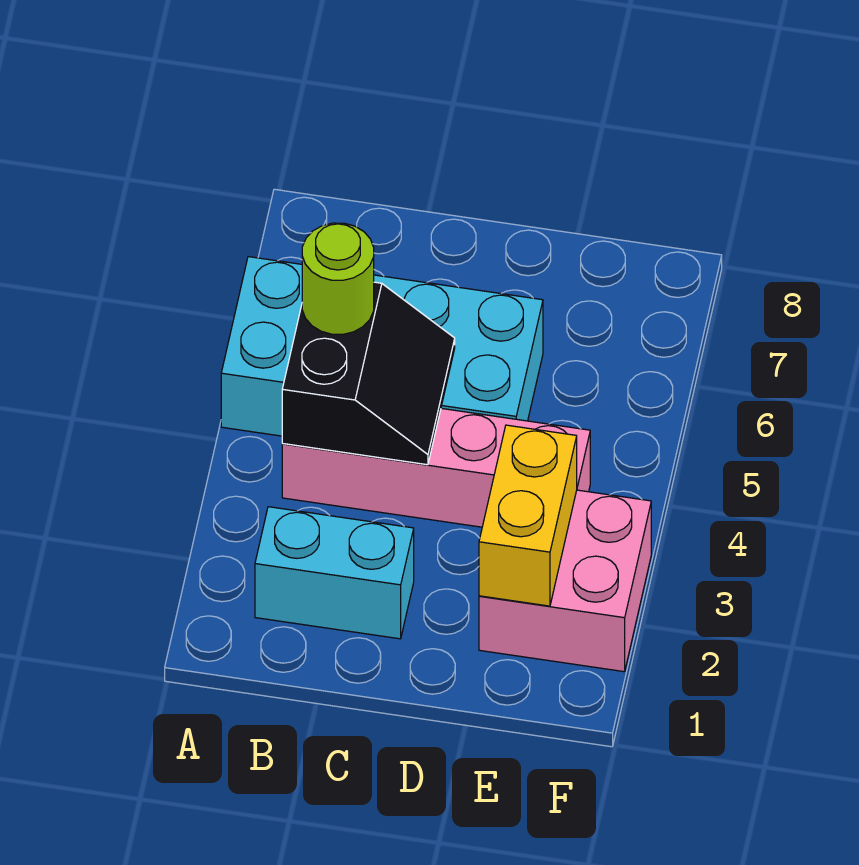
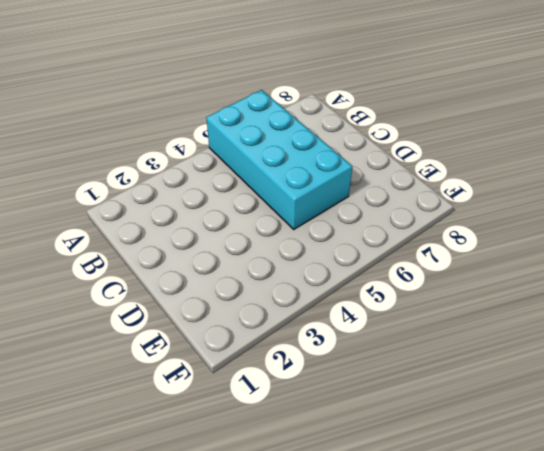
none -> cyan brick B2:C2 level 1
none -> pink brick B4:E4 level 1

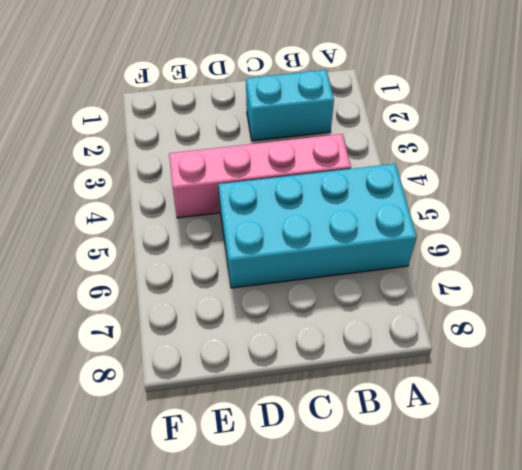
none -> pink brick E2:F3 level 1
none -> black slope B4:C5 level 2 top B

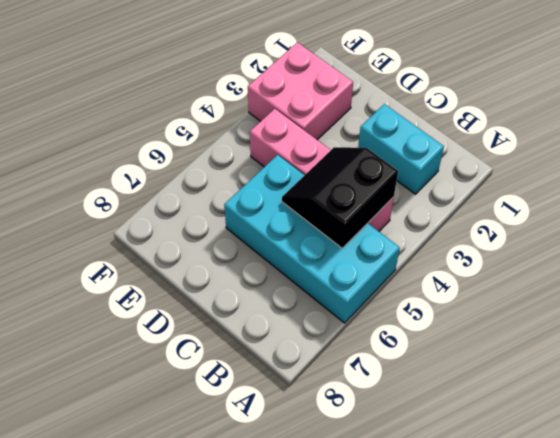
none -> yellow brick E2:E3 level 2
none -> lime round brick B5 level 3

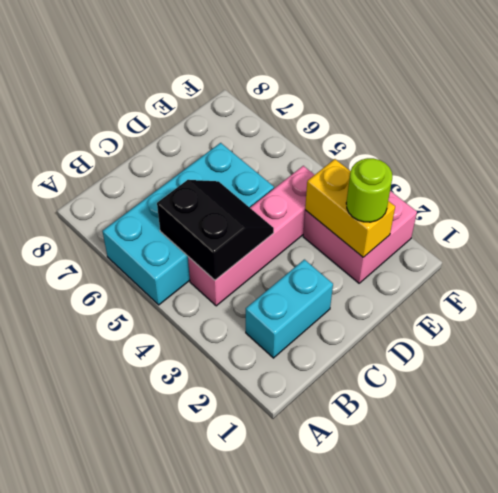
lime round brick E2 level 3 -> lime round brick B5 level 3

